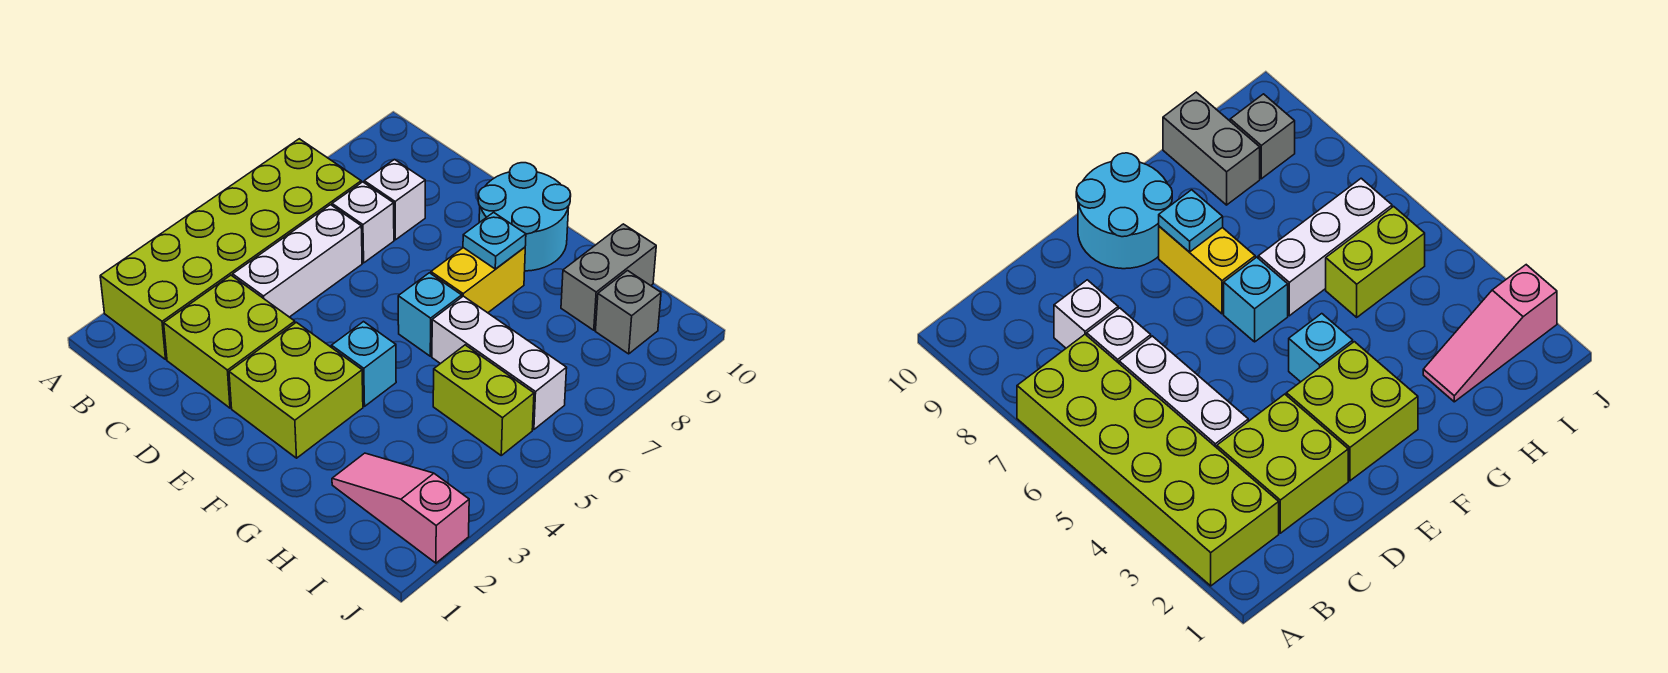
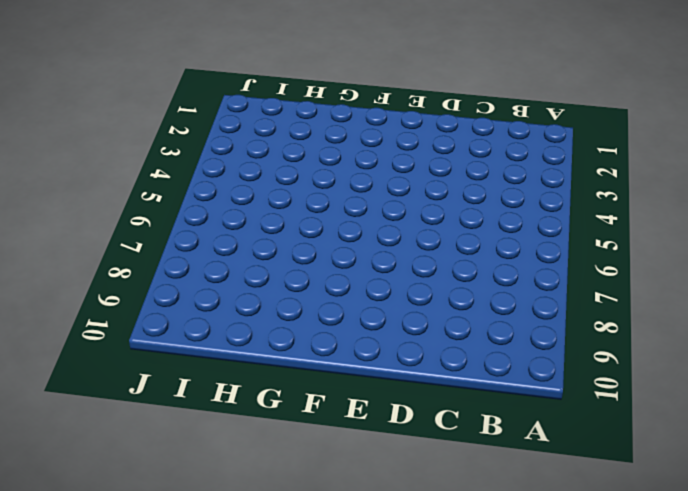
none -> lime brick A2:B7 level 1
none -> lime brick C2:D3 level 1
none -> white brick C4:C6 level 1

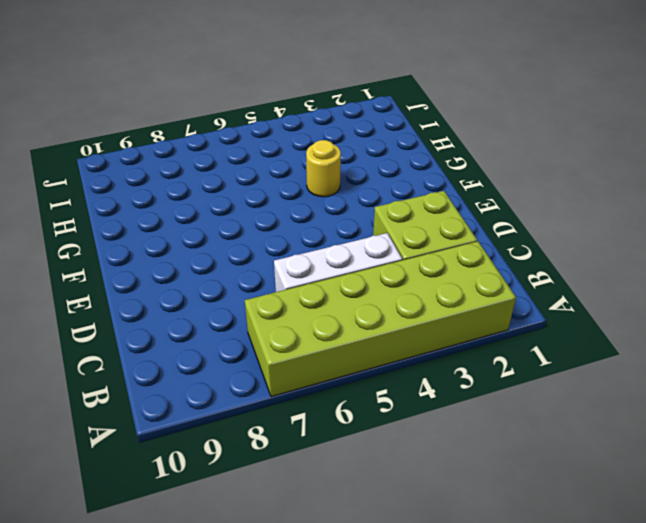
yellow round brick G4 level 1 -> none
none -> white brick C7 level 1
none -> white brick C8 level 1
none -> lime brick E2:F3 level 1

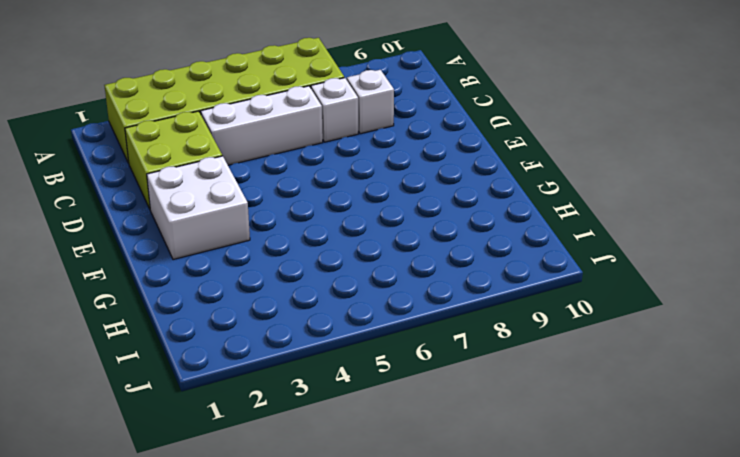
white brick E2:F3 level 1 -> lime brick E2:F3 level 1
none -> cyan round brick E9:F10 level 1
none -> cyan brick F4 level 1
none -> cyan brick F6 level 1

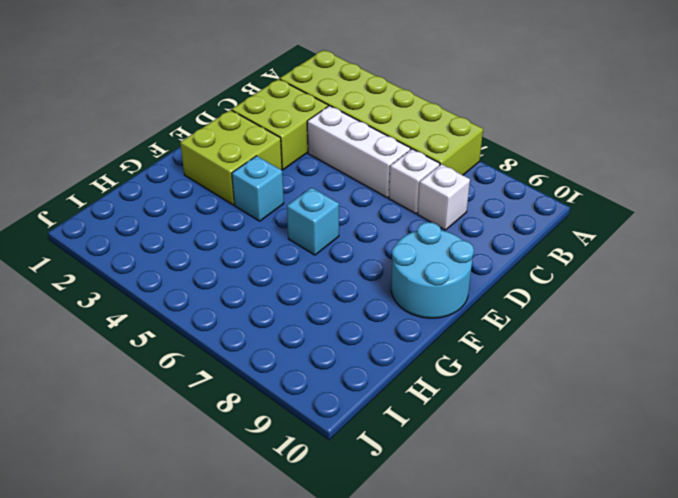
none -> yellow brick F7:F8 level 1
none -> white brick G6:I6 level 1
none -> pink slope H2:J2 level 1 top J

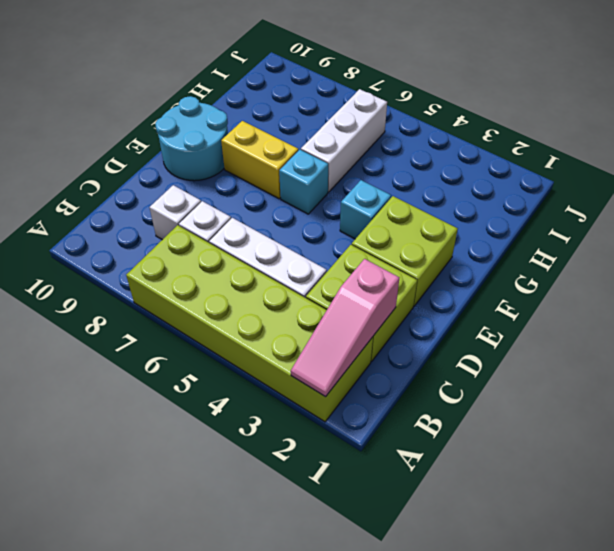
pink slope A2:C2 level 2 top C -> pink slope H2:J2 level 1 top J
none -> lime brick H5:I5 level 1
none -> grey brick H9:H10 level 1
none -> grey brick I9 level 1

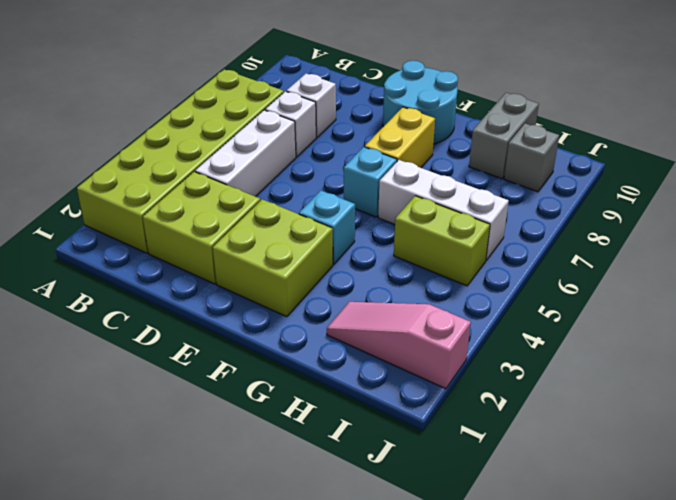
none -> cyan plate F8 level 2

